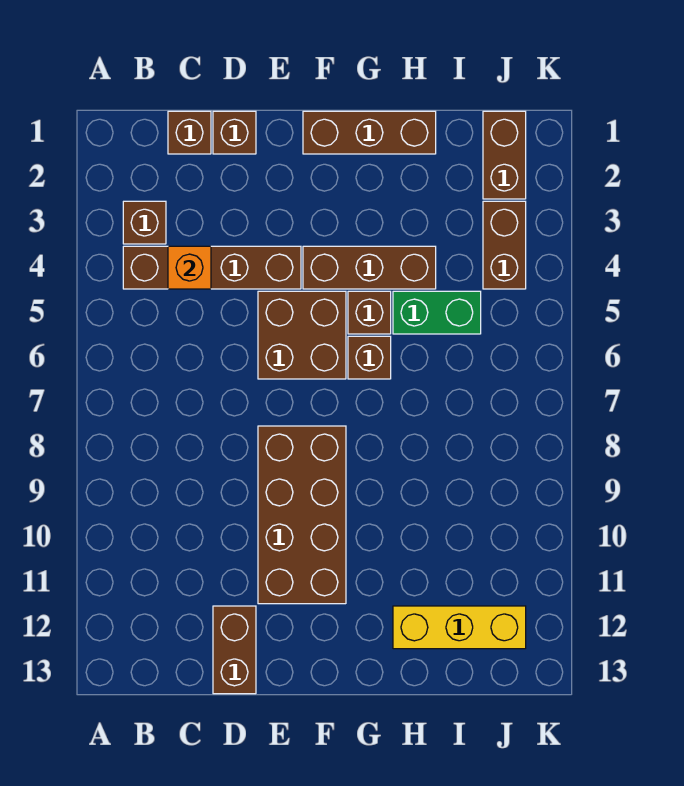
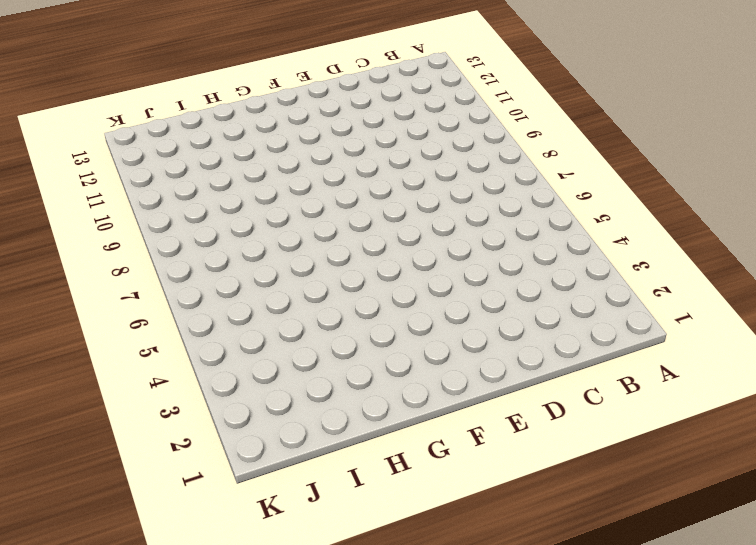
none -> brown brick B3 level 1
none -> brown brick B4:E4 level 1
none -> brown brick C1 level 1

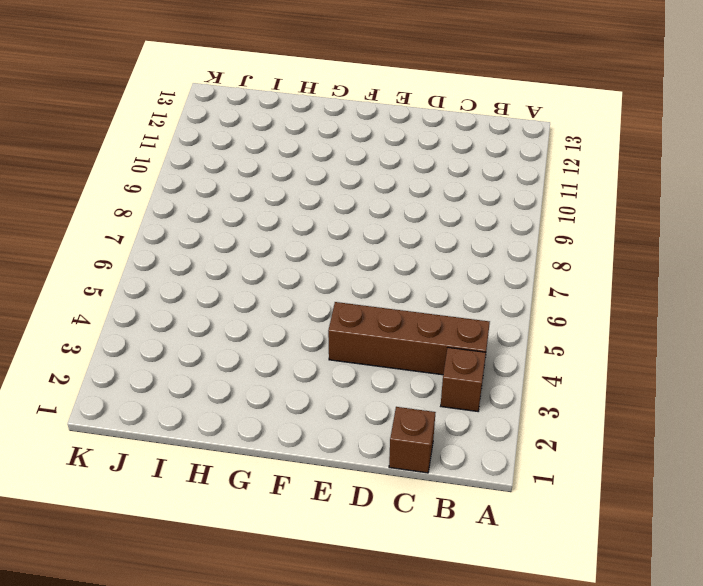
none -> brown brick D1 level 1
none -> brown brick D12:D13 level 1
none -> brown brick E5:F6 level 1

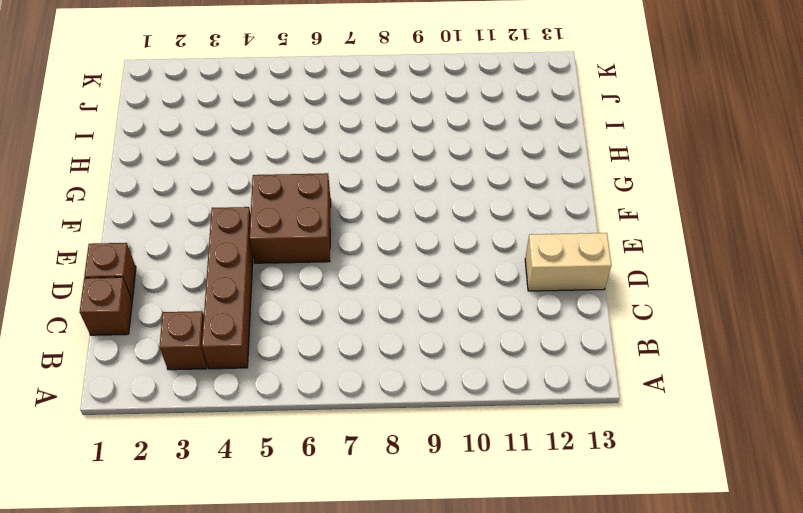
tan brick D12:D13 level 1 -> brown brick D12:D13 level 1
none -> brown brick E8:F11 level 1
none -> brown brick F1:H1 level 1
none -> brown brick F4:H4 level 1

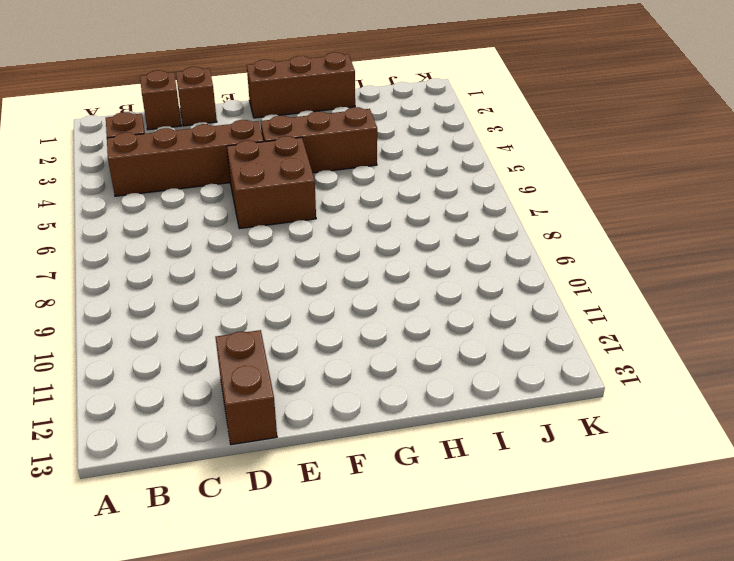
none -> brown brick E8:F11 level 1
none -> brown brick G5 level 1
none -> brown brick G6 level 1

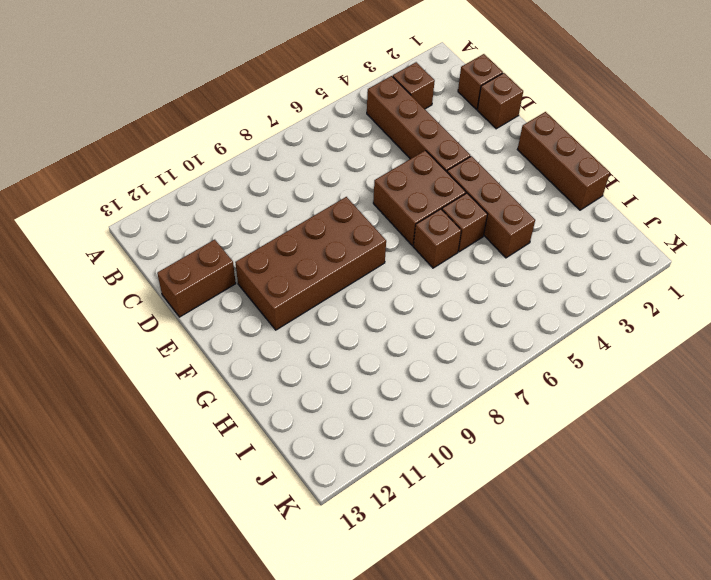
none -> green brick H5:I5 level 1
none -> yellow brick H12:J12 level 1
none -> brown brick J1:J2 level 1

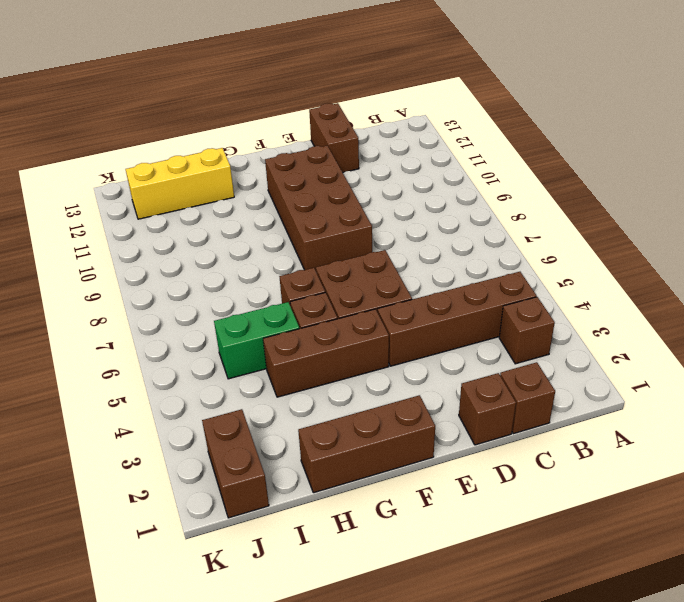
none -> brown brick J3:J4 level 1
none -> orange brick C4 level 2

